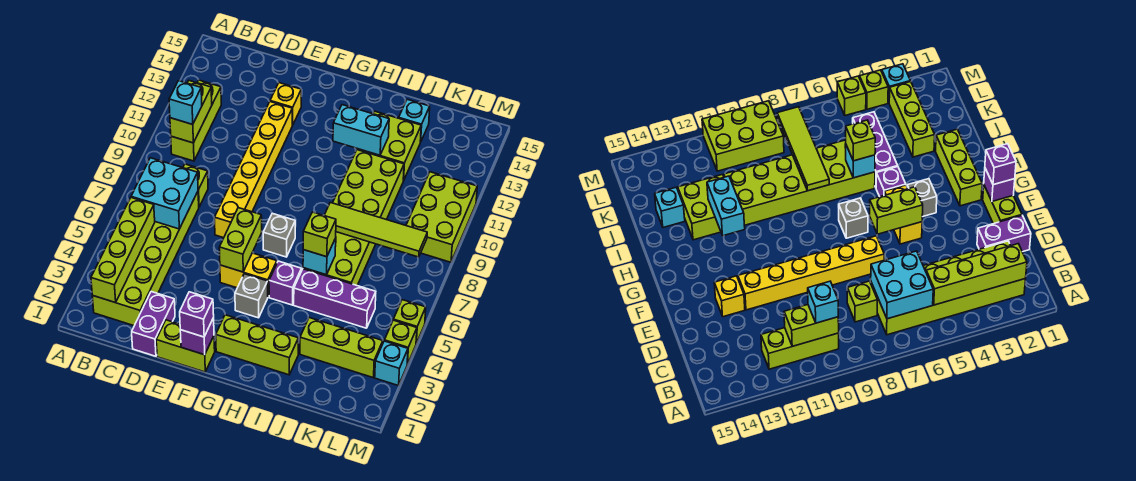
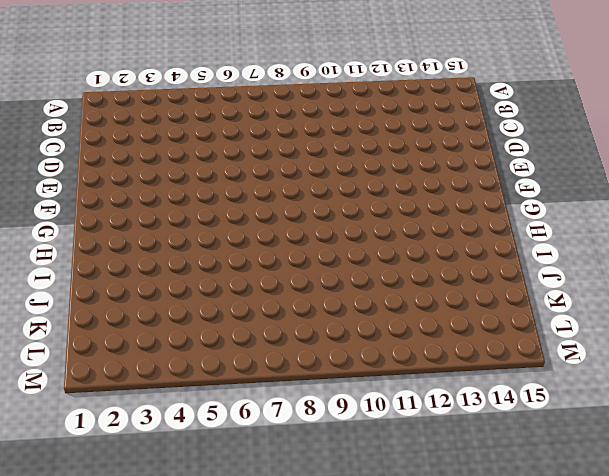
none -> lime brick B2:C7 level 1
none -> lime brick B10:B12 level 1
none -> lime brick C8 level 1
none -> purple brick D1:D2 level 1

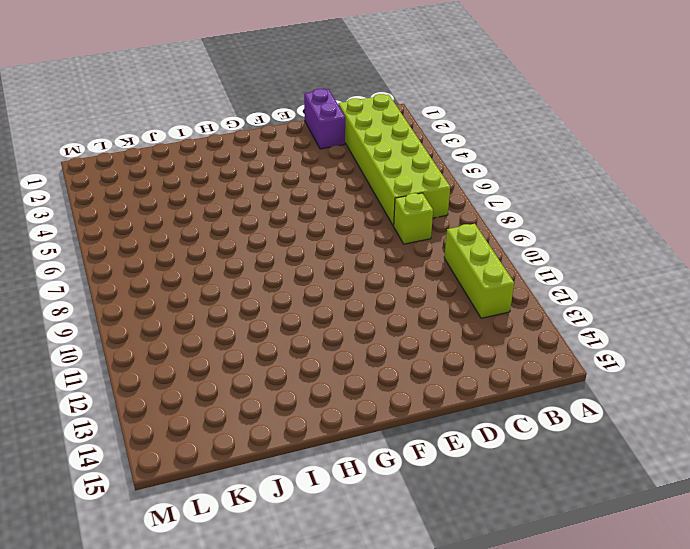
none -> lime brick E1:F1 level 1
none -> yellow brick E7:E12 level 1
none -> yellow brick E13 level 1
none -> yellow brick F5:G5 level 1

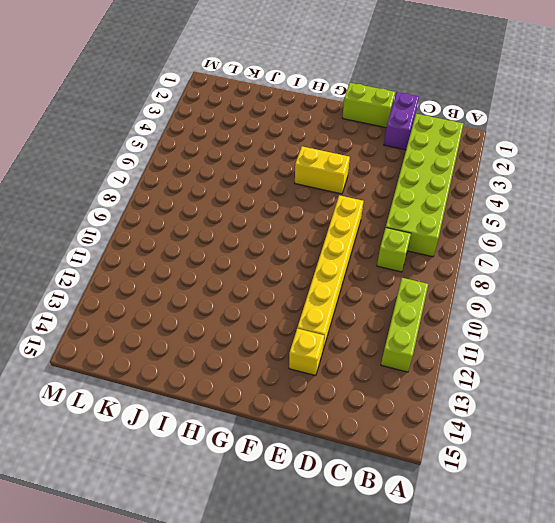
none -> lime brick G2:I2 level 1
none -> grey brick G4 level 1
none -> grey brick G7 level 1
none -> purple brick H5 level 1

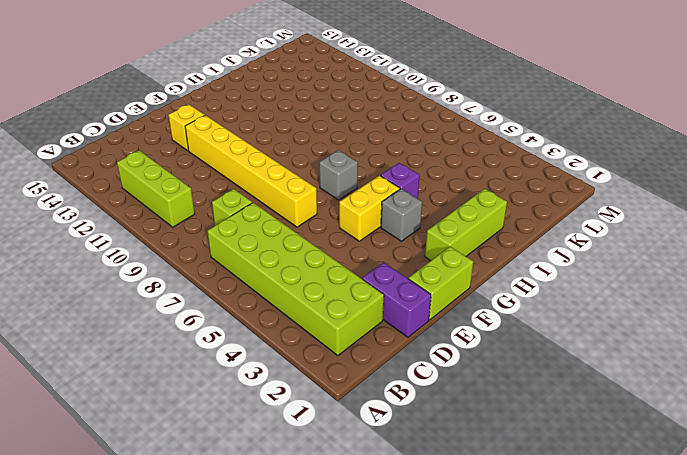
none -> purple brick I5:K5 level 1
none -> lime brick I6:J11 level 1
none -> lime brick I12:J13 level 1
none -> lime brick J3:L3 level 1

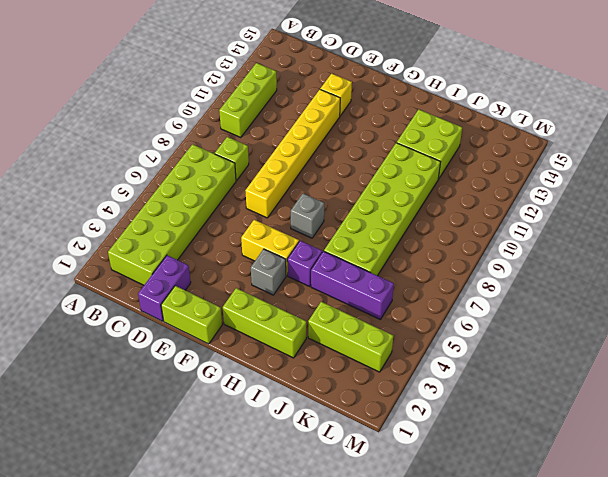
none -> cyan brick J14 level 1
none -> lime brick L9:M11 level 1
none -> cyan brick M3 level 1
none -> lime brick M4 level 1

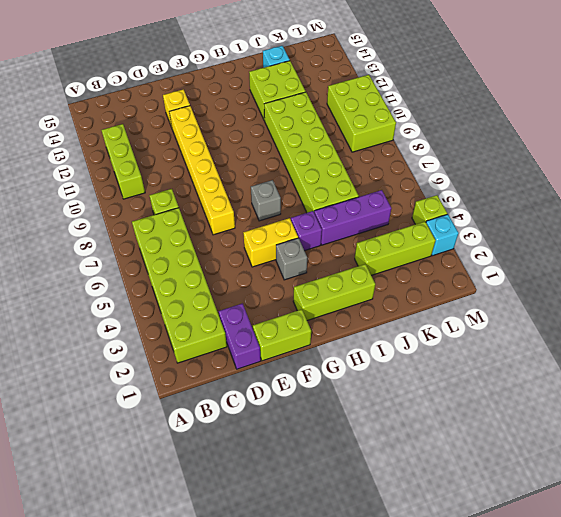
none -> lime brick M5 level 1
none -> lime brick B2:B5 level 2
none -> cyan brick B6:C7 level 2
none -> lime brick B10:B11 level 2

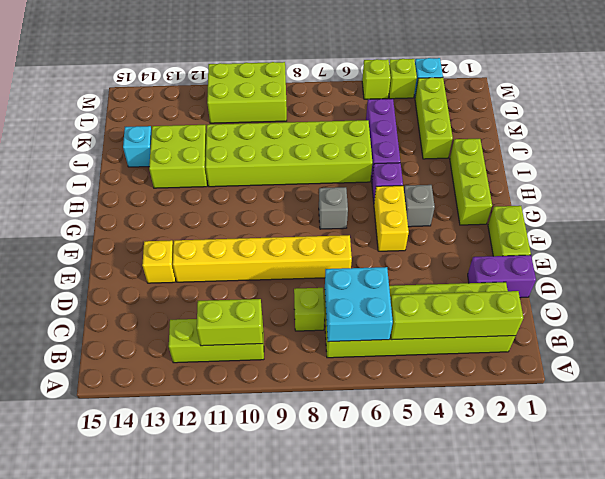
none -> purple brick F1 level 2
none -> lime brick F5:F6 level 2
none -> cyan brick H12:I12 level 2
none -> cyan brick I6 level 2

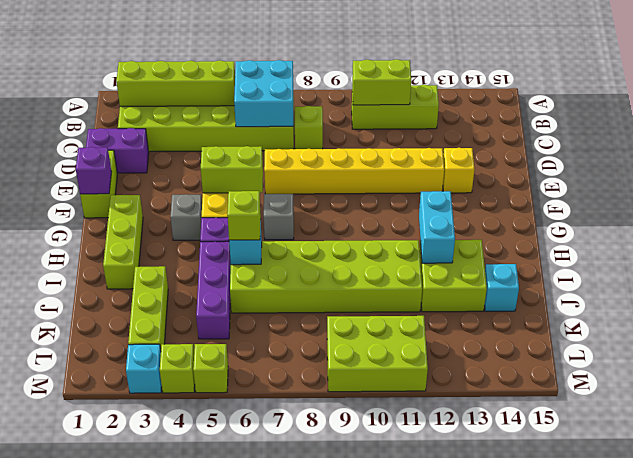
none -> lime tile I8:L8 level 2
none -> cyan brick B10 level 3
none -> purple brick F1 level 3

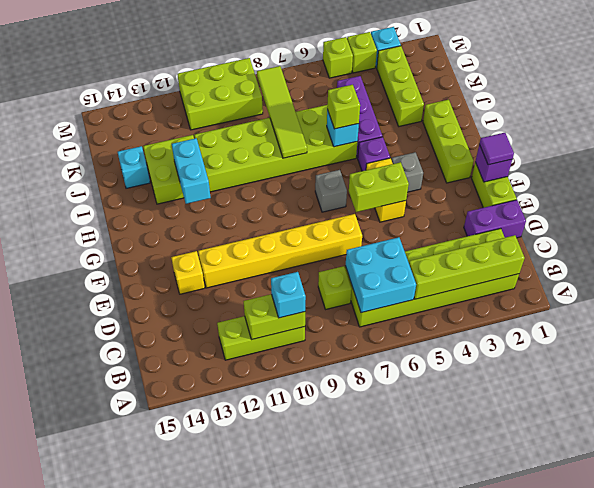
purple tile F1 level 3 -> purple brick F1 level 3

